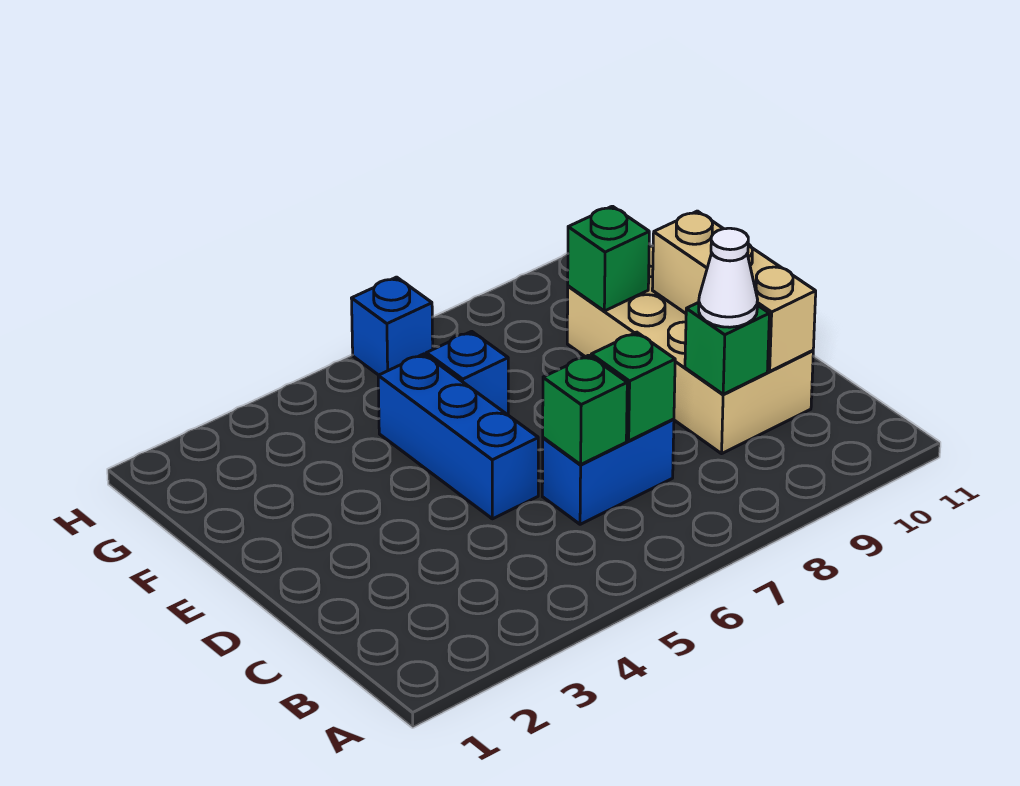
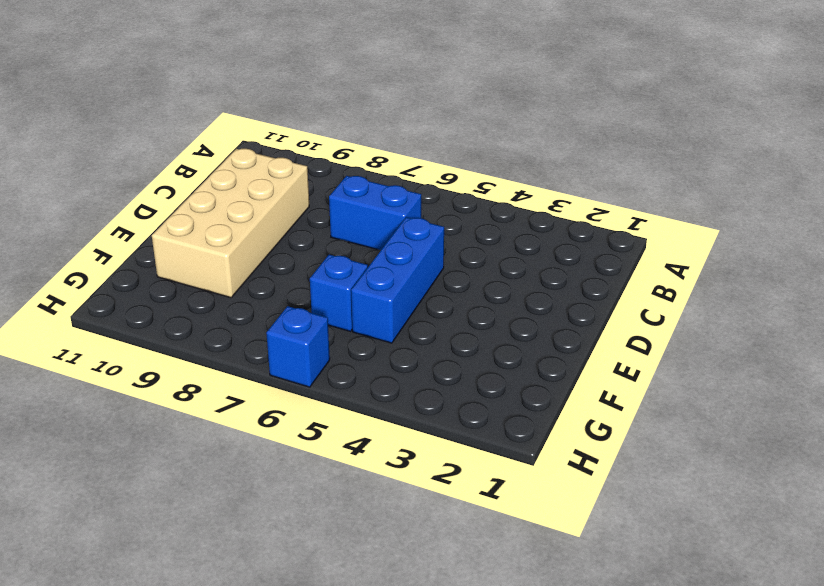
none -> green brick C6 level 2
none -> green brick C7 level 2

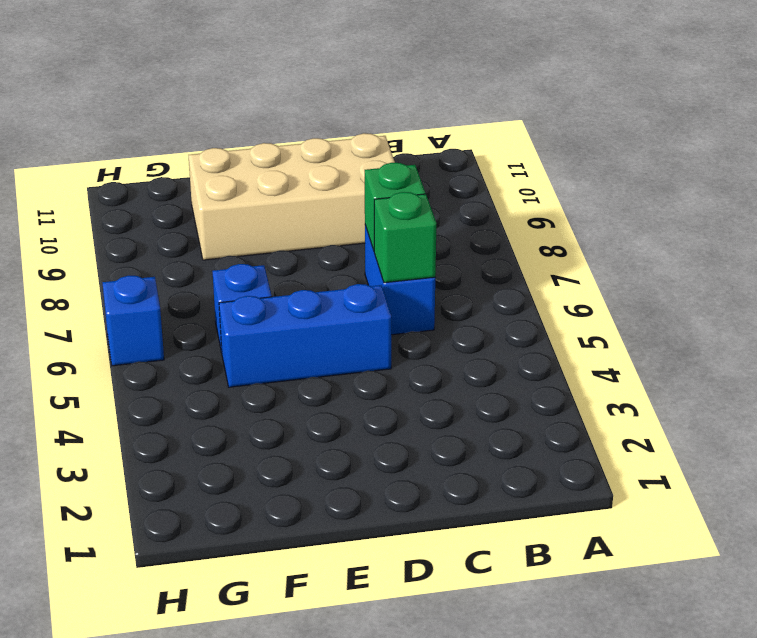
none -> green brick C9 level 2
none -> tan brick C10:E10 level 2

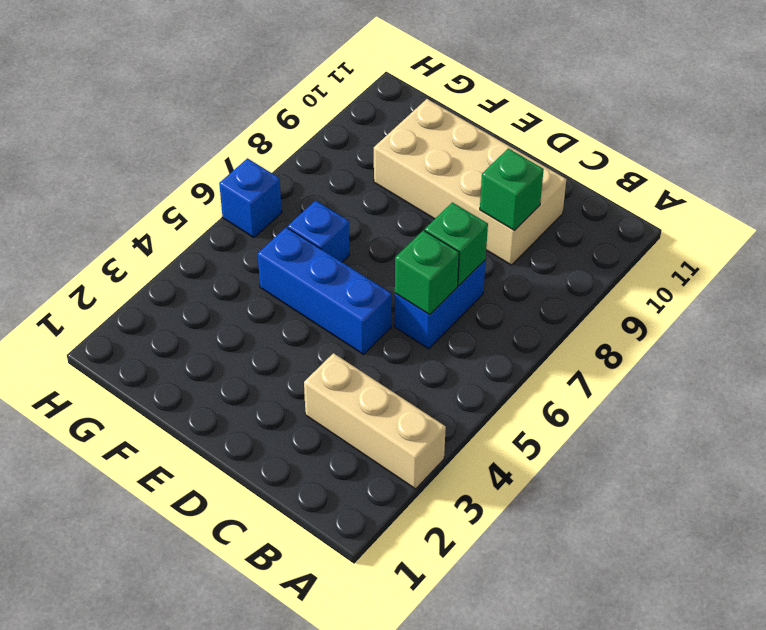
tan brick A3:C3 level 1 -> tan brick C10:E10 level 2
none -> green brick F9 level 2
none -> white cone C9 level 3

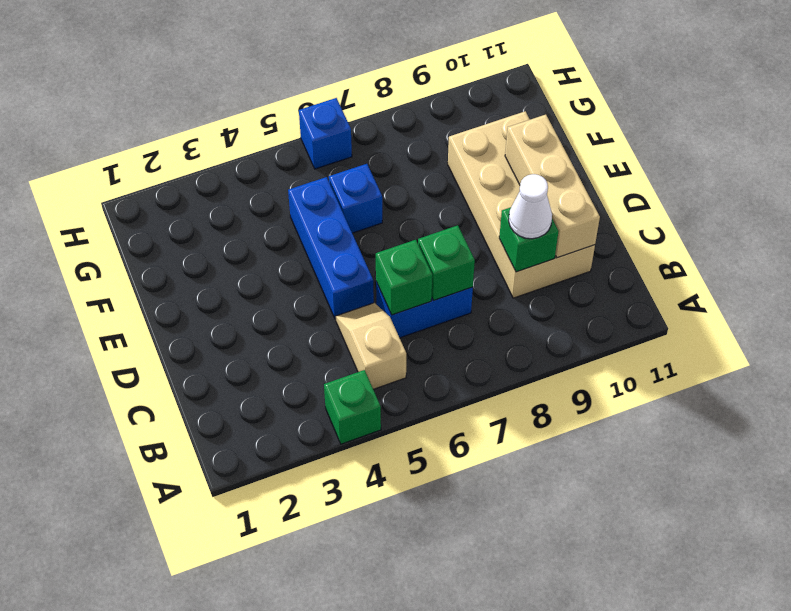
green brick A4 level 1 -> green brick F9 level 2
tan slope B5:C5 level 1 top B -> none

